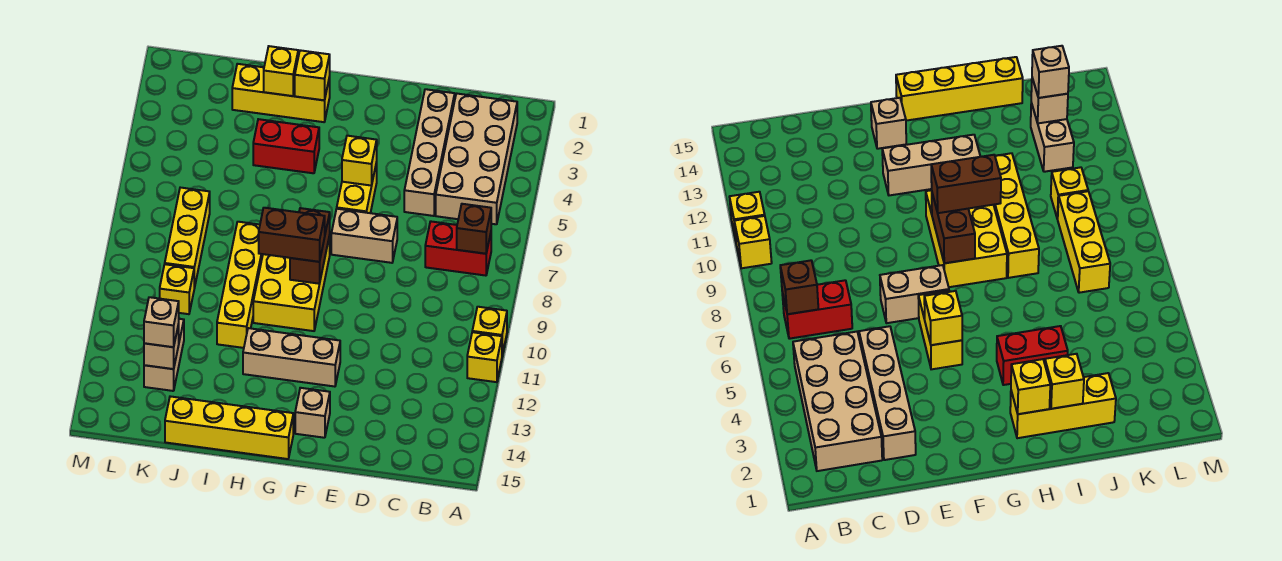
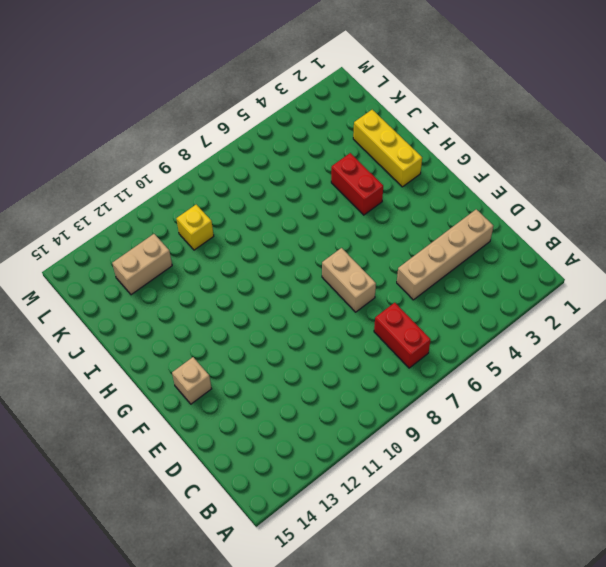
none -> yellow brick A10 level 1
none -> yellow brick A11 level 1
none -> tan brick B2:C5 level 1

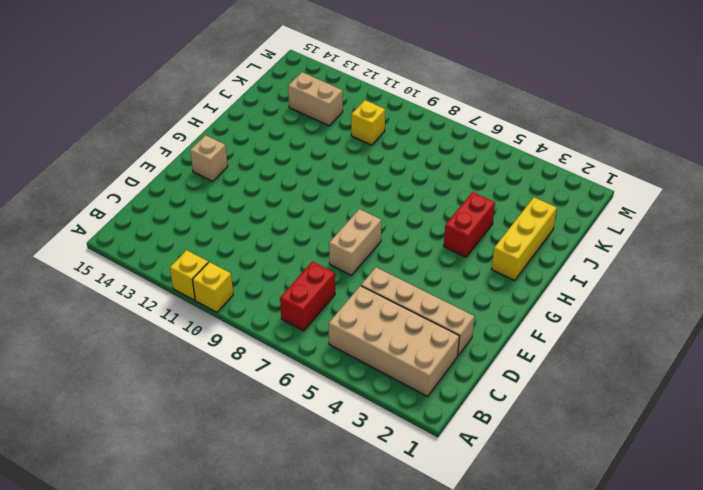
none -> yellow brick F5:F6 level 1
none -> tan brick F12:H12 level 1
none -> yellow brick G8:H10 level 1

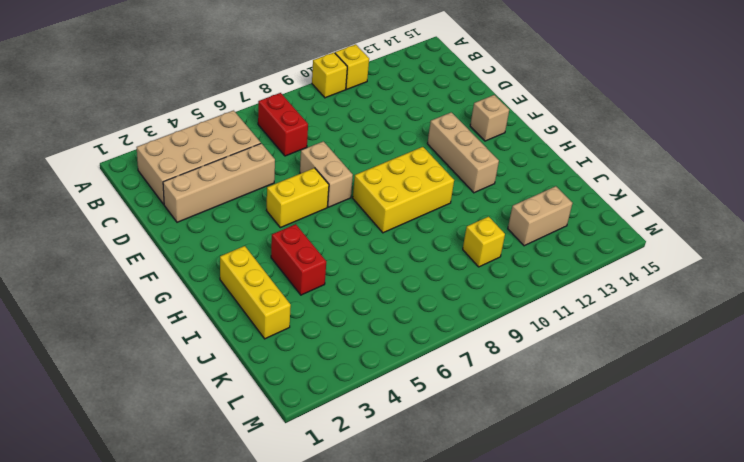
none -> yellow brick G15:J15 level 1
none -> yellow brick I8:I11 level 1
none -> yellow brick K7:K9 level 1

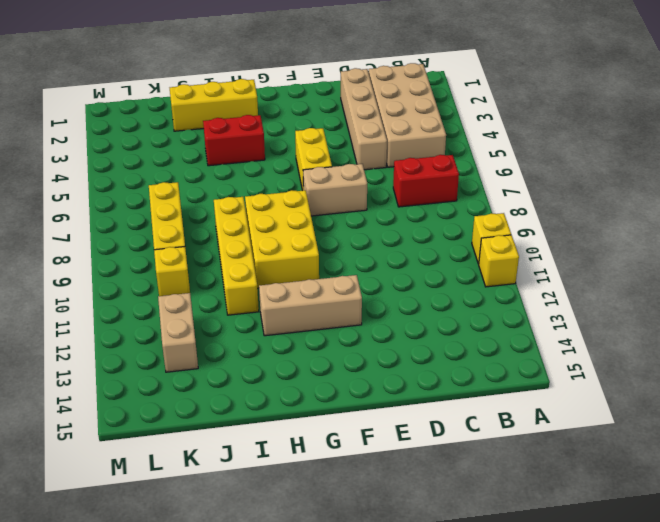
none -> tan brick F14 level 1
none -> yellow brick G15:J15 level 1
none -> brown brick B7 level 2

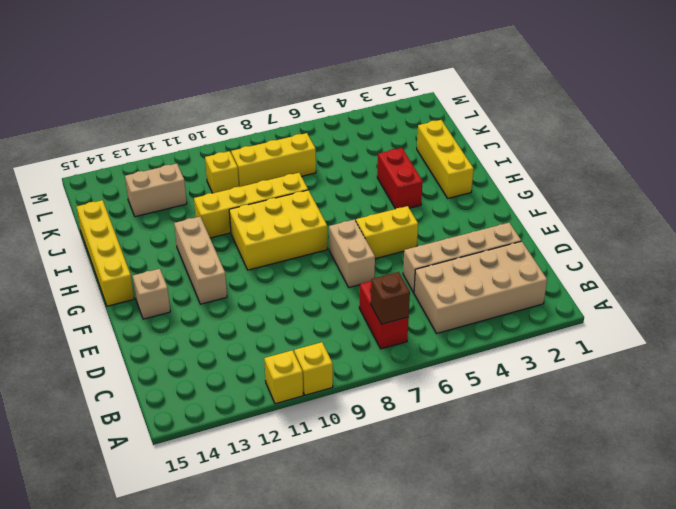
none -> yellow brick F5 level 2
none -> brown brick G8:G9 level 2
none -> yellow brick H2 level 2

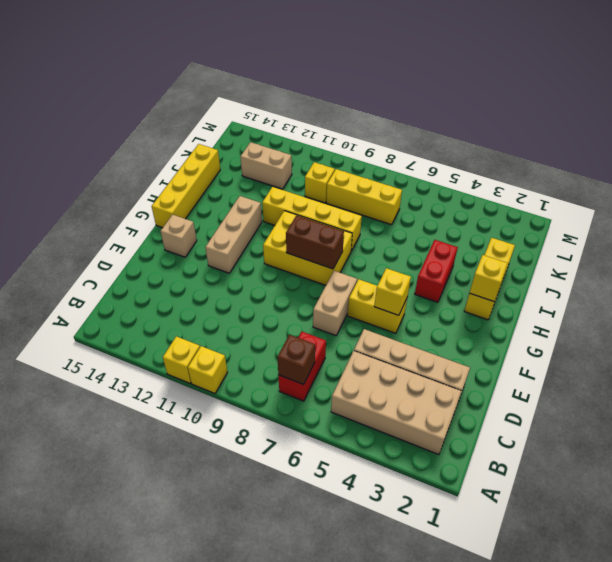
none -> yellow brick I2 level 2
none -> tan brick K13 level 2
none -> brown brick G9:H9 level 3

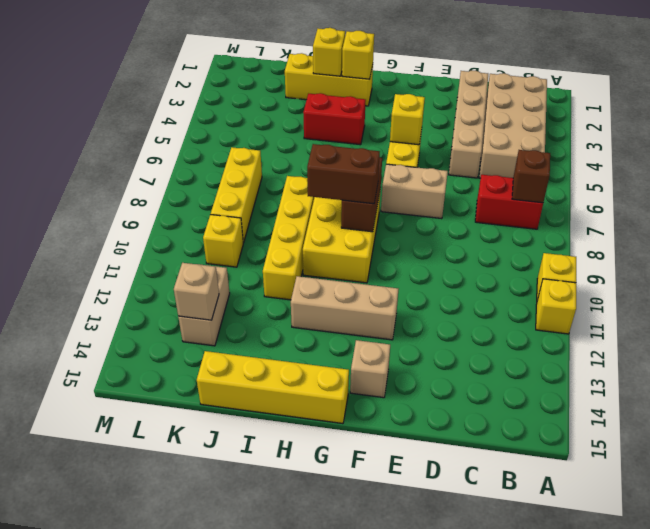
none -> tan brick K13 level 3

